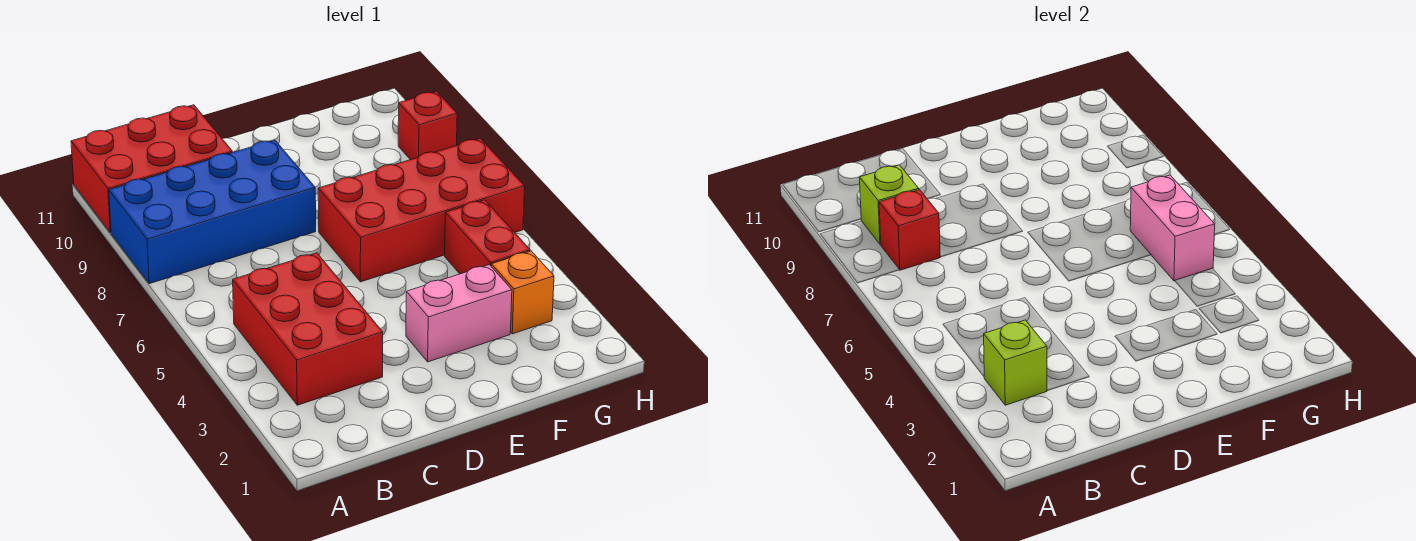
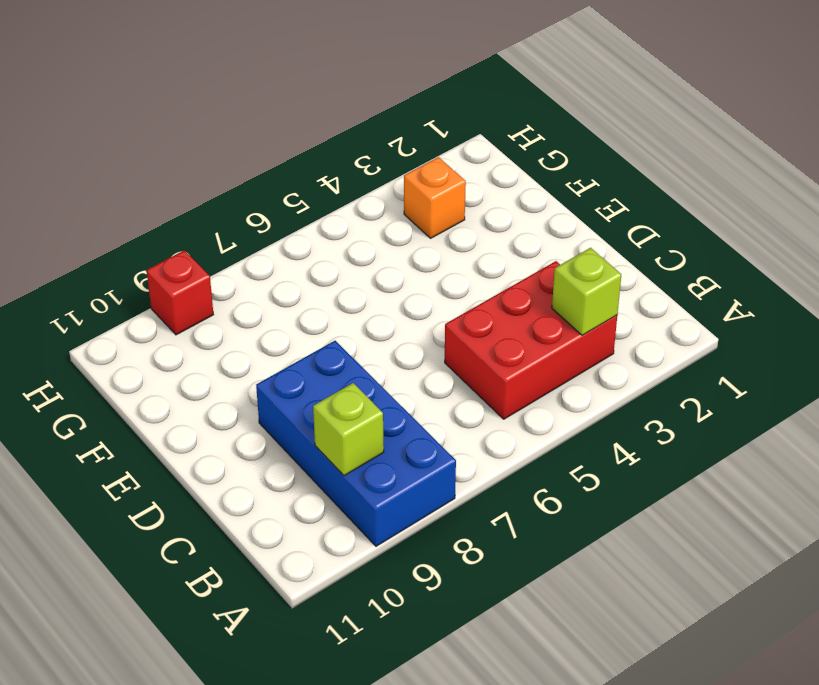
none -> red brick A10:C11 level 1
none -> pink brick E3:F3 level 1
none -> red brick E6:H7 level 1

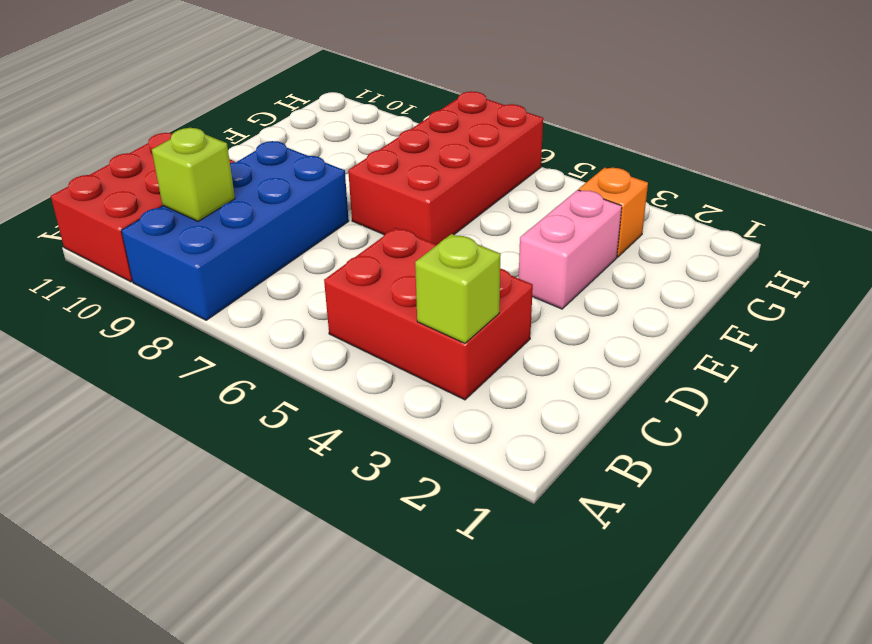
none -> red brick G4:G5 level 1
none -> red brick H9 level 1
none -> red brick B8 level 2

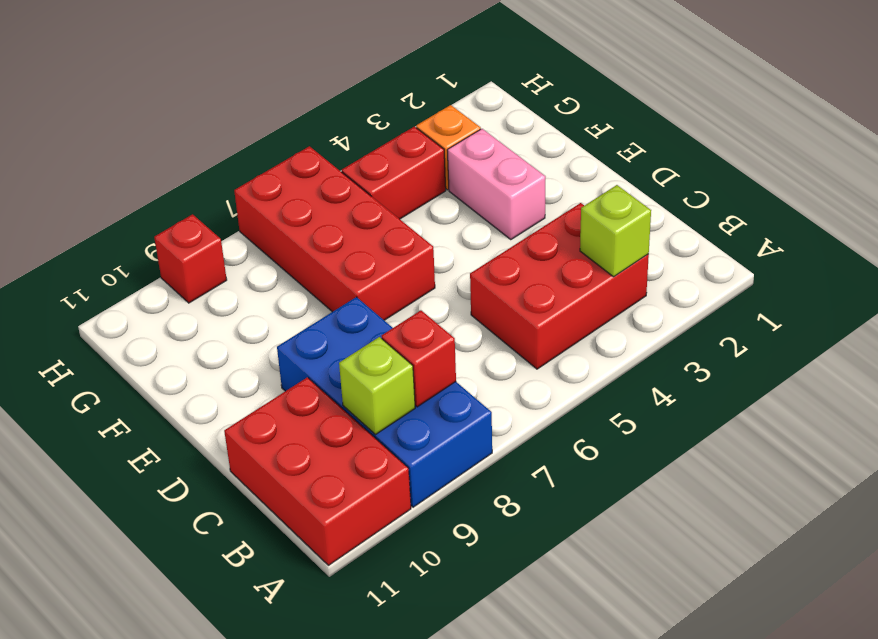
none -> pink brick G5:G6 level 2

